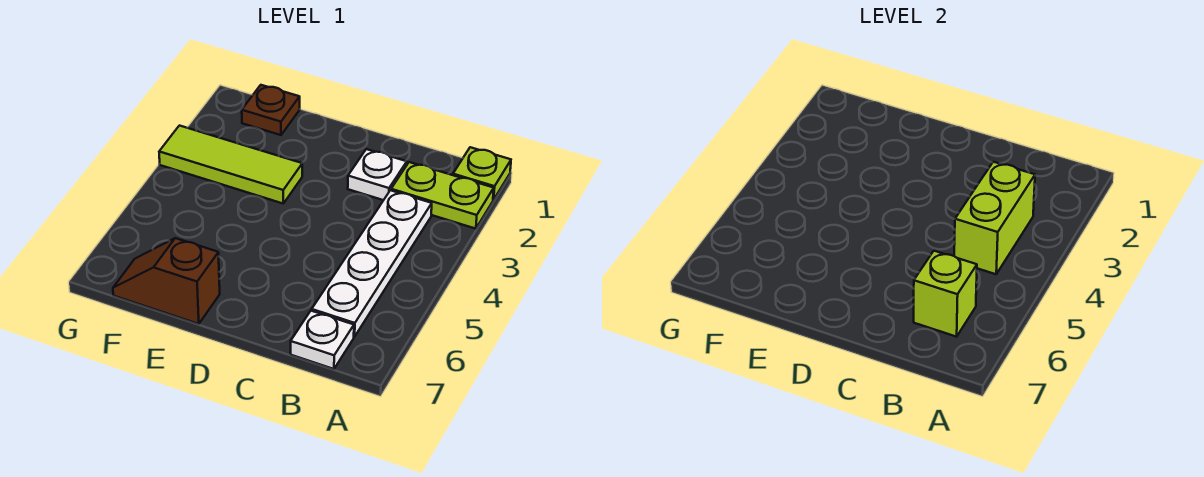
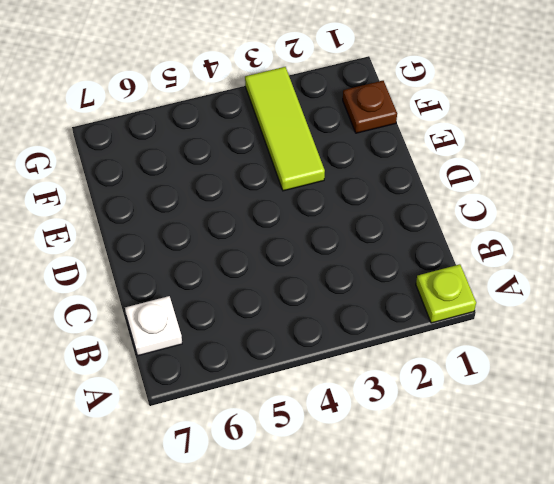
none -> lime plate A2:B2 level 1
none -> white plate B3:B6 level 1

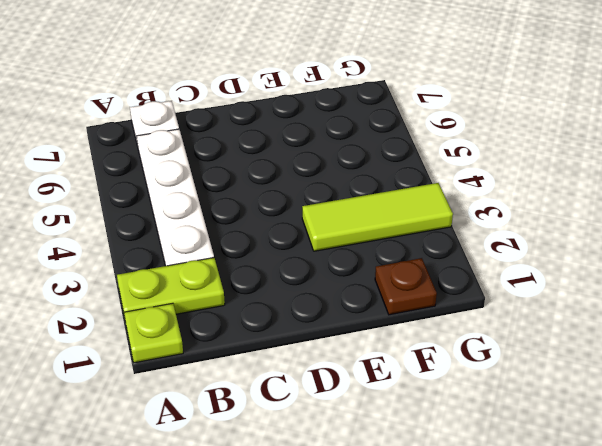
none -> white plate C2 level 1
none -> brown slope E7:F7 level 1 top E

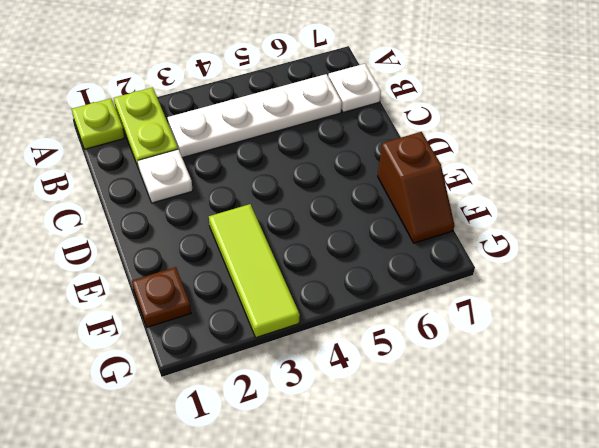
none -> lime brick B3:B4 level 2
none -> lime brick B6 level 2

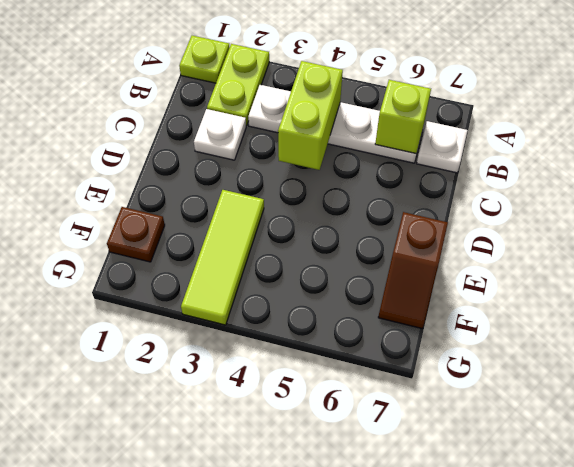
lime brick B4:C4 level 2 -> lime brick B3:B4 level 2

